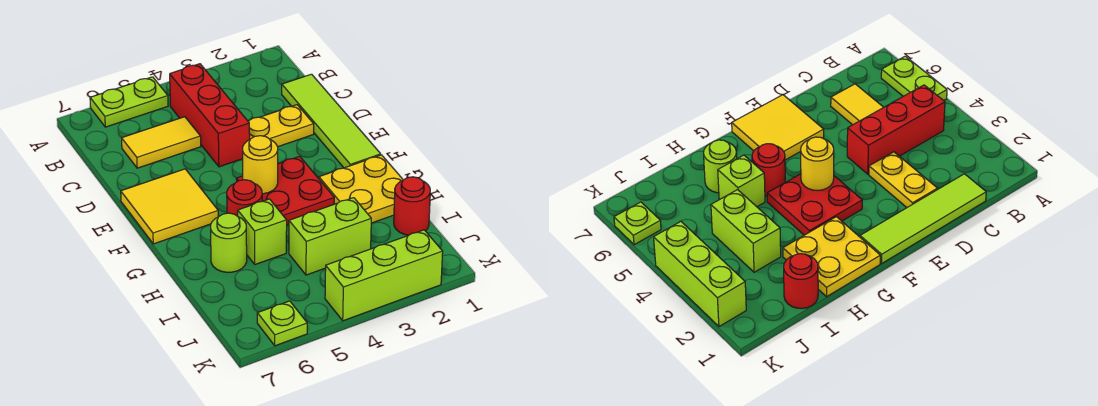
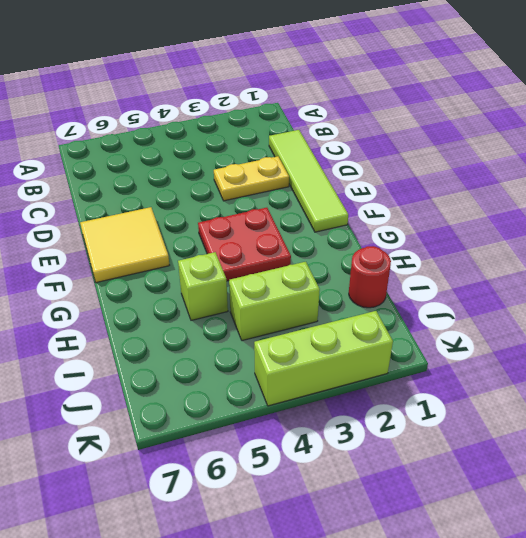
none -> lime plate A5:A6 level 1
none -> red brick B4:D4 level 1
none -> yellow tile C5:C6 level 1

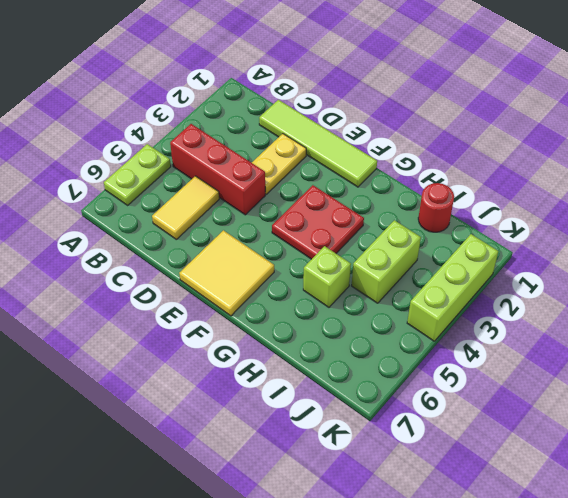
none -> yellow plate G1:H2 level 1
none -> red round brick G5 level 1
none -> lime round brick H6 level 1

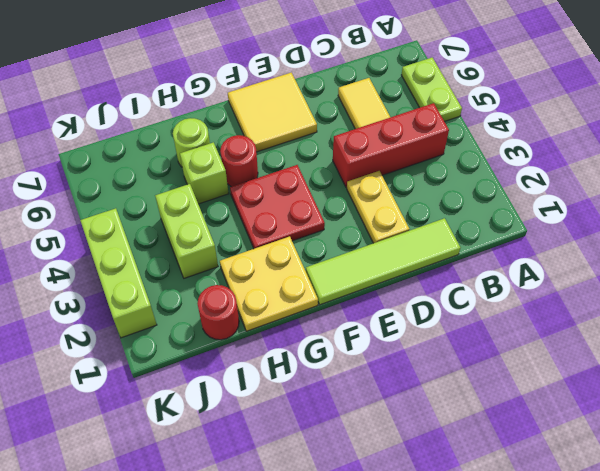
none -> lime plate K6 level 1
none -> yellow round brick F4 level 2

